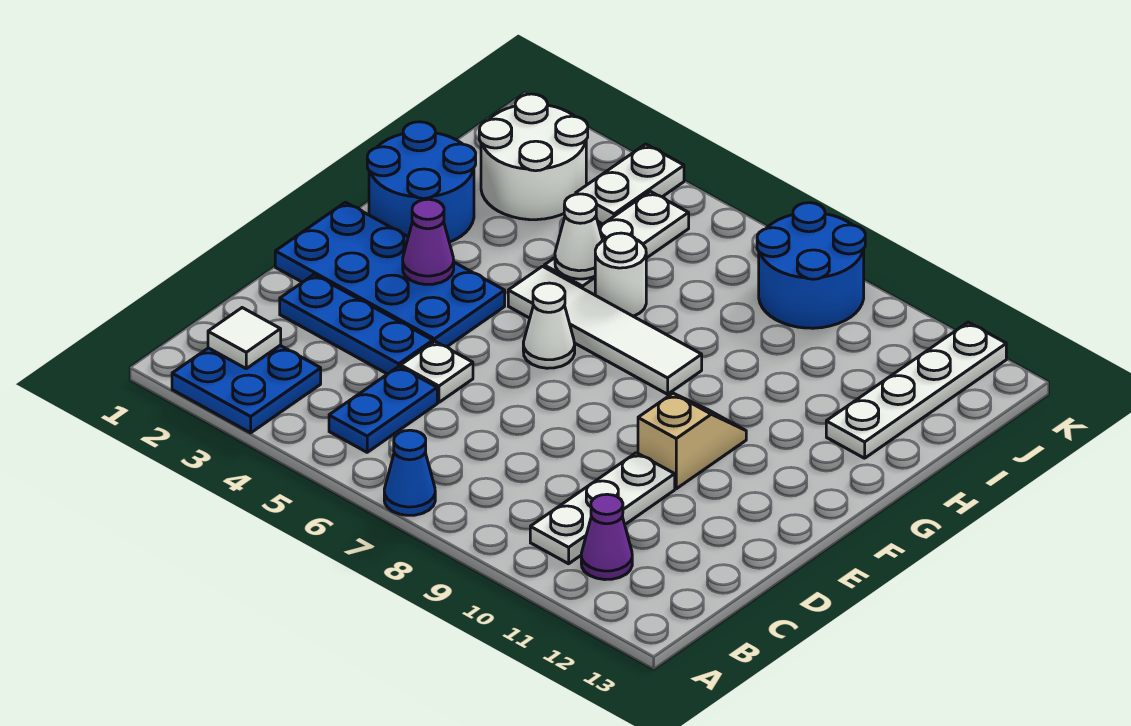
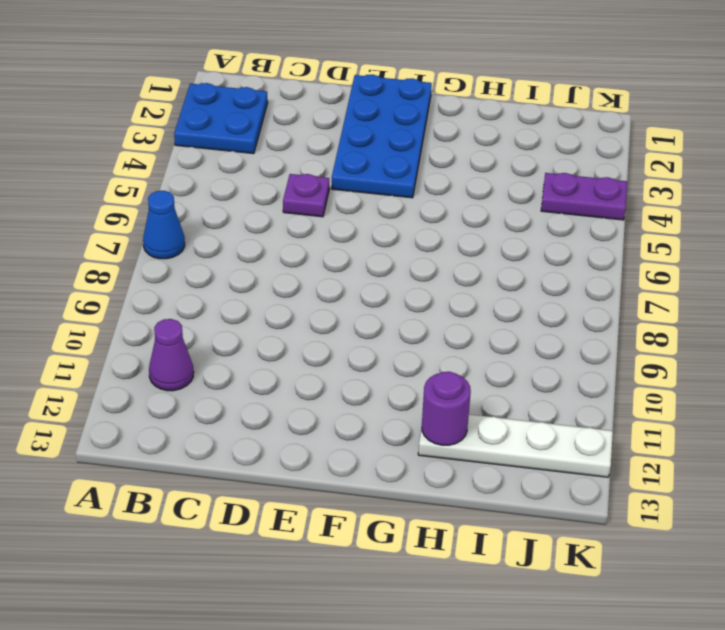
purple plate D5 level 1 -> white plate D5 level 1
purple round brick H12 level 2 -> none
purple plate J4:K4 level 1 -> white plate J4:K4 level 1
none -> blue plate B5:C5 level 1
none -> white plate B10:D10 level 1
none -> blue plate D2:D4 level 1

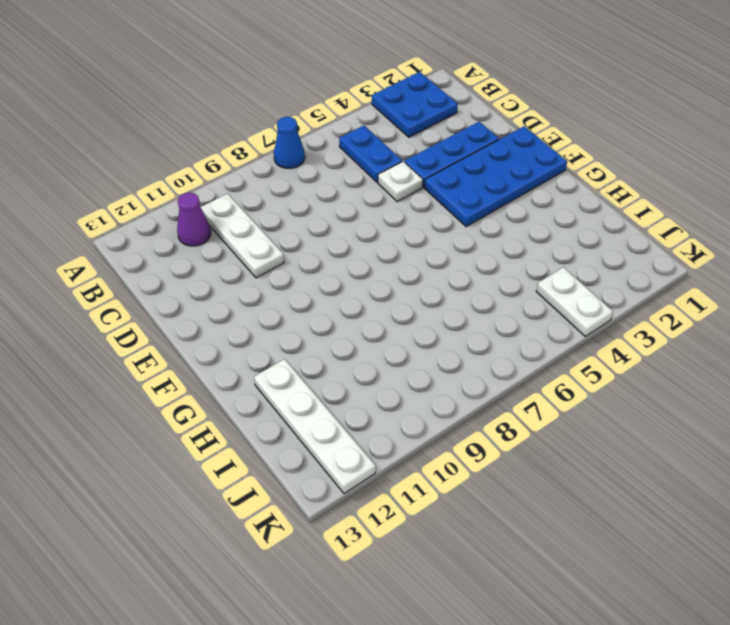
none -> tan slope E10:F10 level 1 top E
none -> white cone F6 level 1
none -> blue round brick G1:H2 level 1

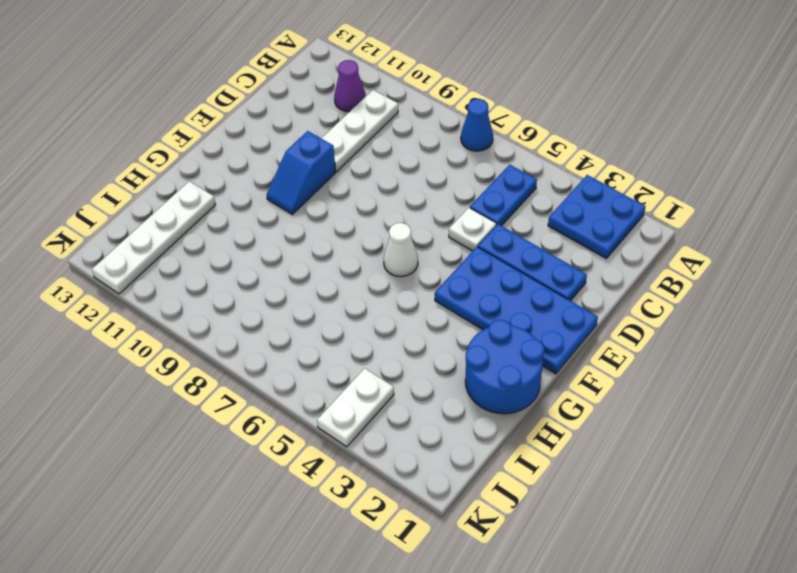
blue slope E10:F10 level 1 top E -> tan slope E10:F10 level 1 top E
none -> white tile G5:G8 level 1
none -> white plate H5:J5 level 1
none -> white round brick H6 level 1

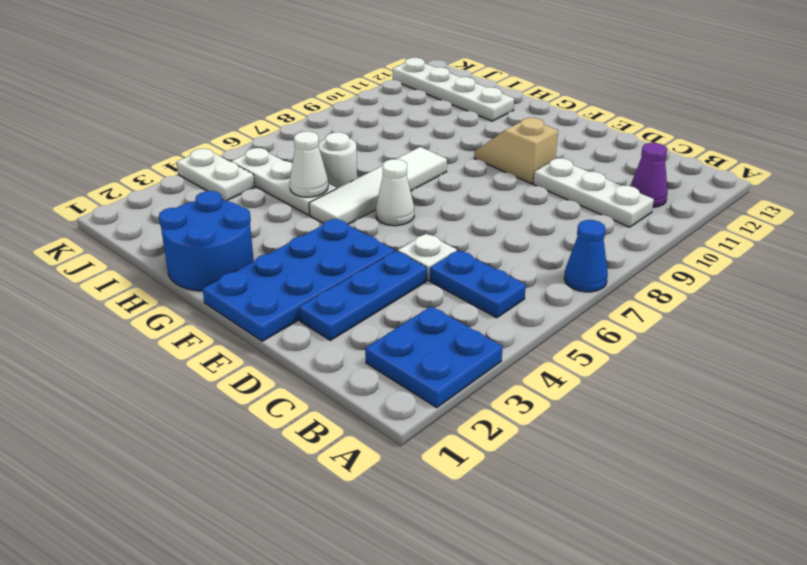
none -> white round brick I2:J3 level 1
none -> blue round brick J8:K9 level 1
none -> white tile B2 level 2

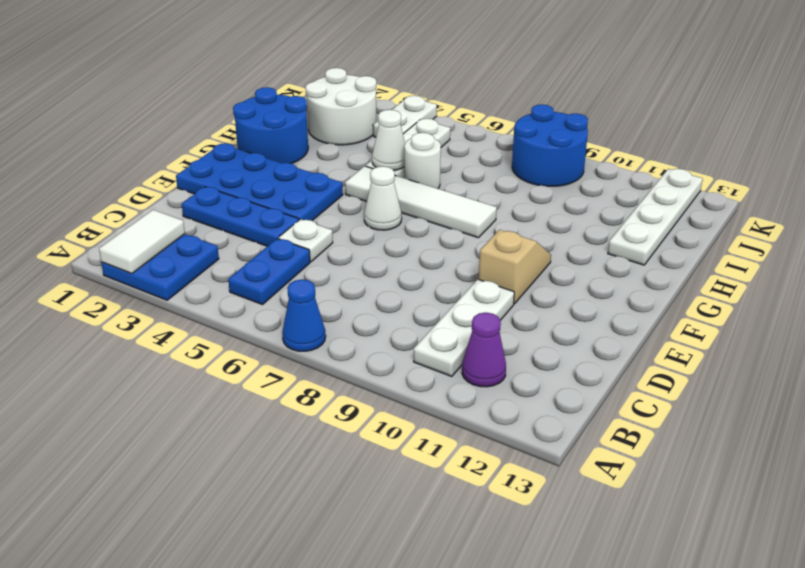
white tile A2:B2 level 2 -> white tile B2 level 2
none -> purple cone F3 level 2

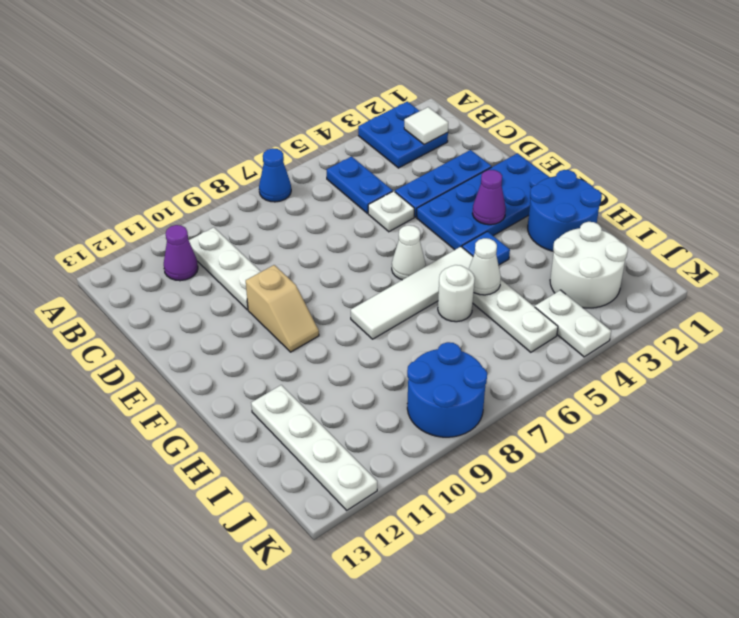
blue tile G4 level 1 -> none

